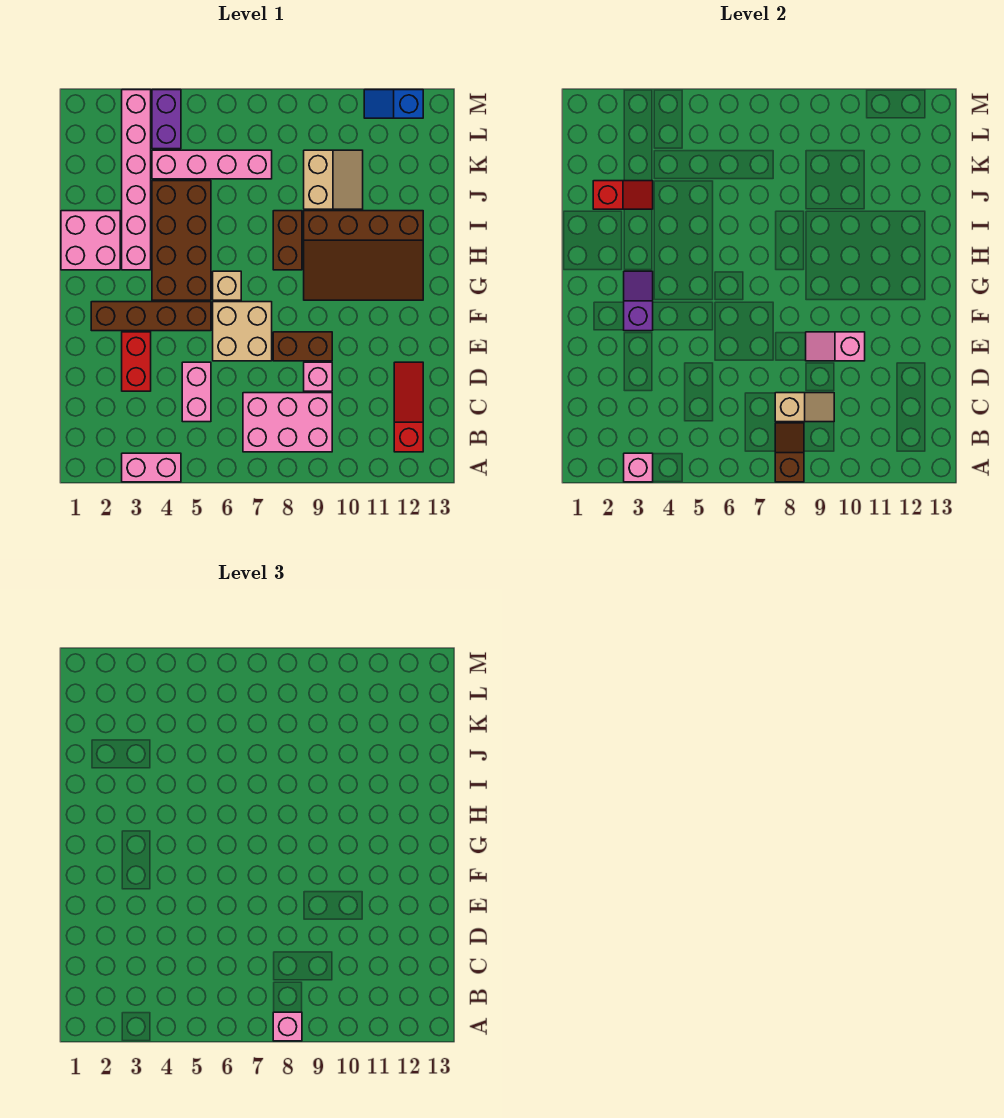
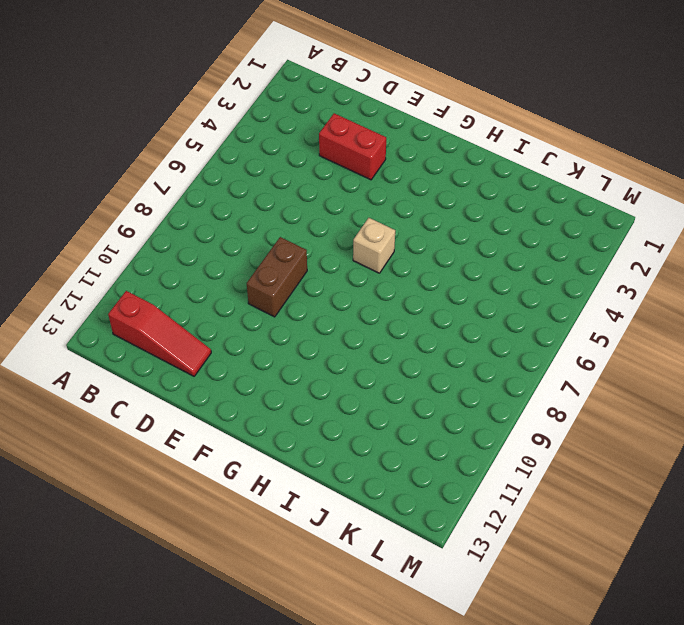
none -> pink brick A3:A4 level 1
none -> pink brick B7:C9 level 1
none -> pink brick C5:D5 level 1

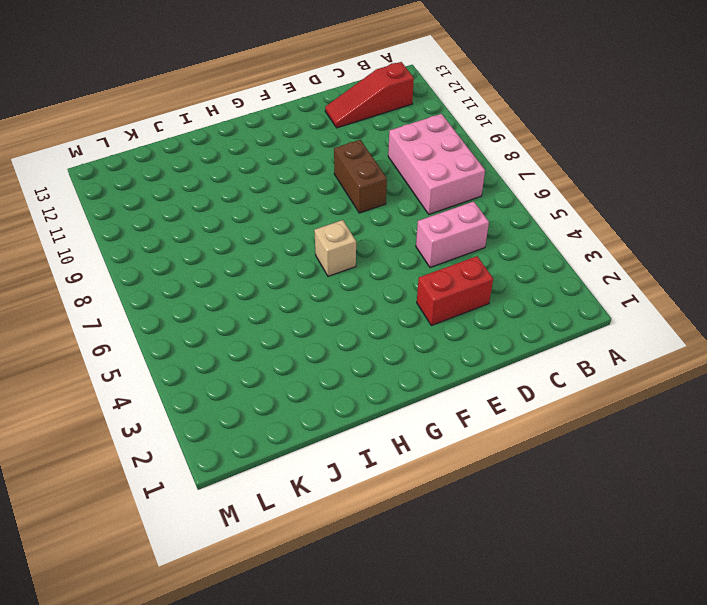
none -> pink brick A3:A4 level 1
none -> pink brick D9 level 1
none -> tan brick E6:F7 level 1

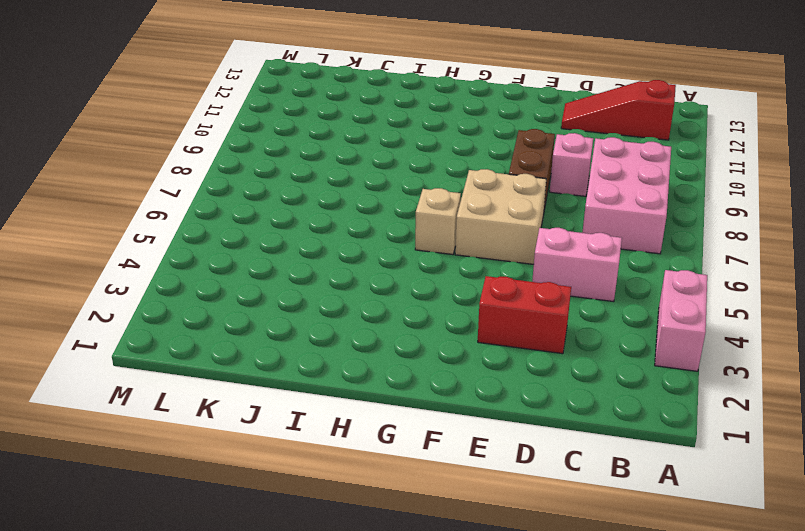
none -> brown brick F2:F5 level 1
none -> brown brick G4:J5 level 1
none -> brown slope G9:I12 level 1 top I

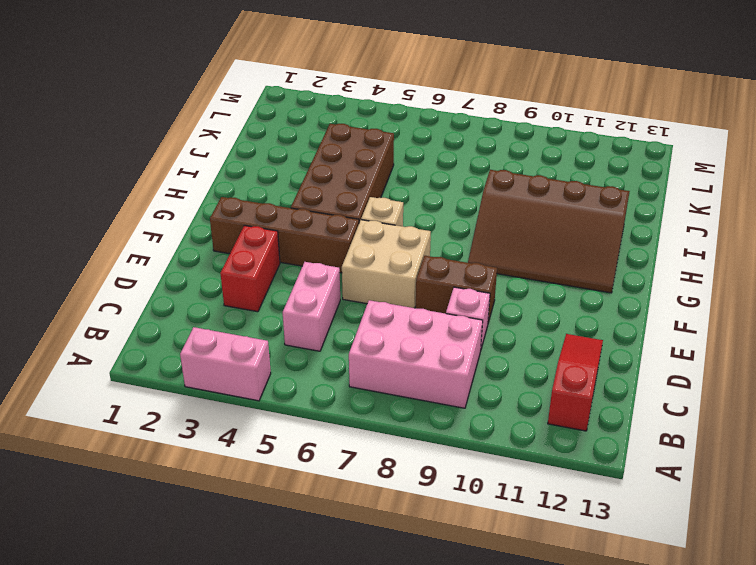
none -> pink brick H1:I2 level 1
none -> pink brick H3:M3 level 1
none -> brown brick H8:I8 level 1

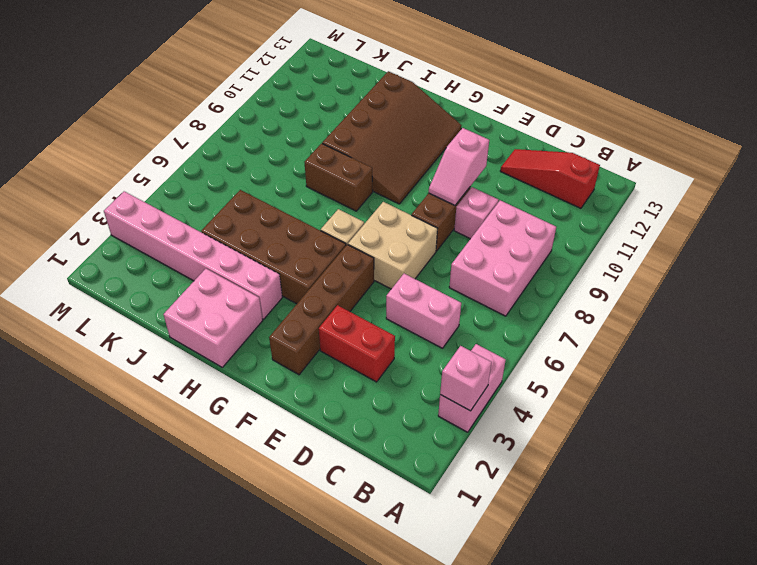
none -> tan slope J9:K10 level 1 top 9
none -> pink brick K4:K7 level 1
none -> purple brick L4:M4 level 1

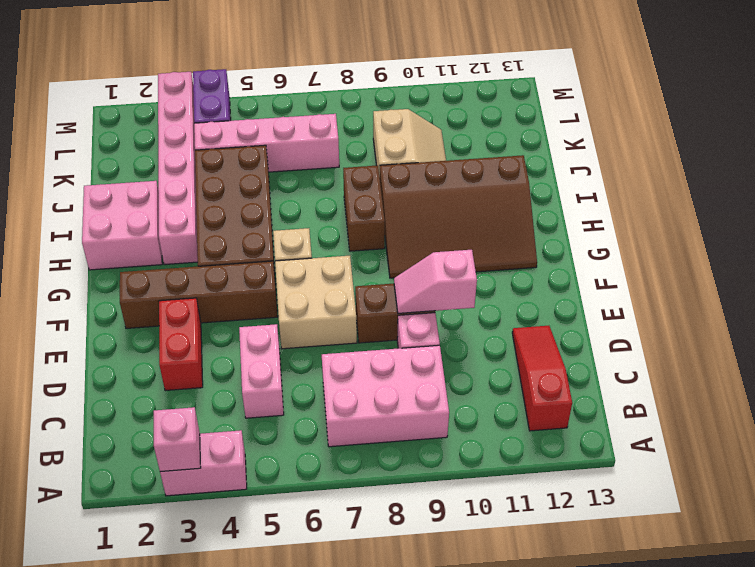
none -> blue slope M11:M12 level 1 top 12
none -> brown slope A8:B8 level 2 top A
none -> tan slope C8:C9 level 2 top 8

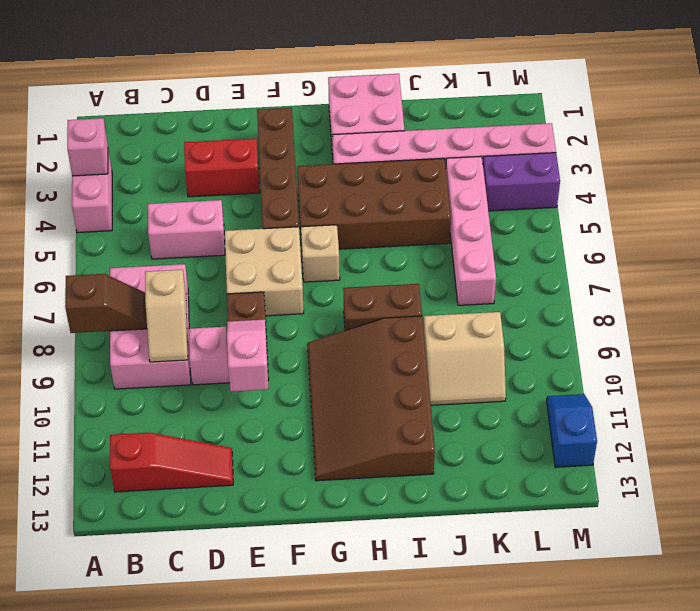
none -> purple slope F3:G3 level 2 top F
none -> red slope J2:J3 level 2 top 2
none -> pink brick A8 level 3

